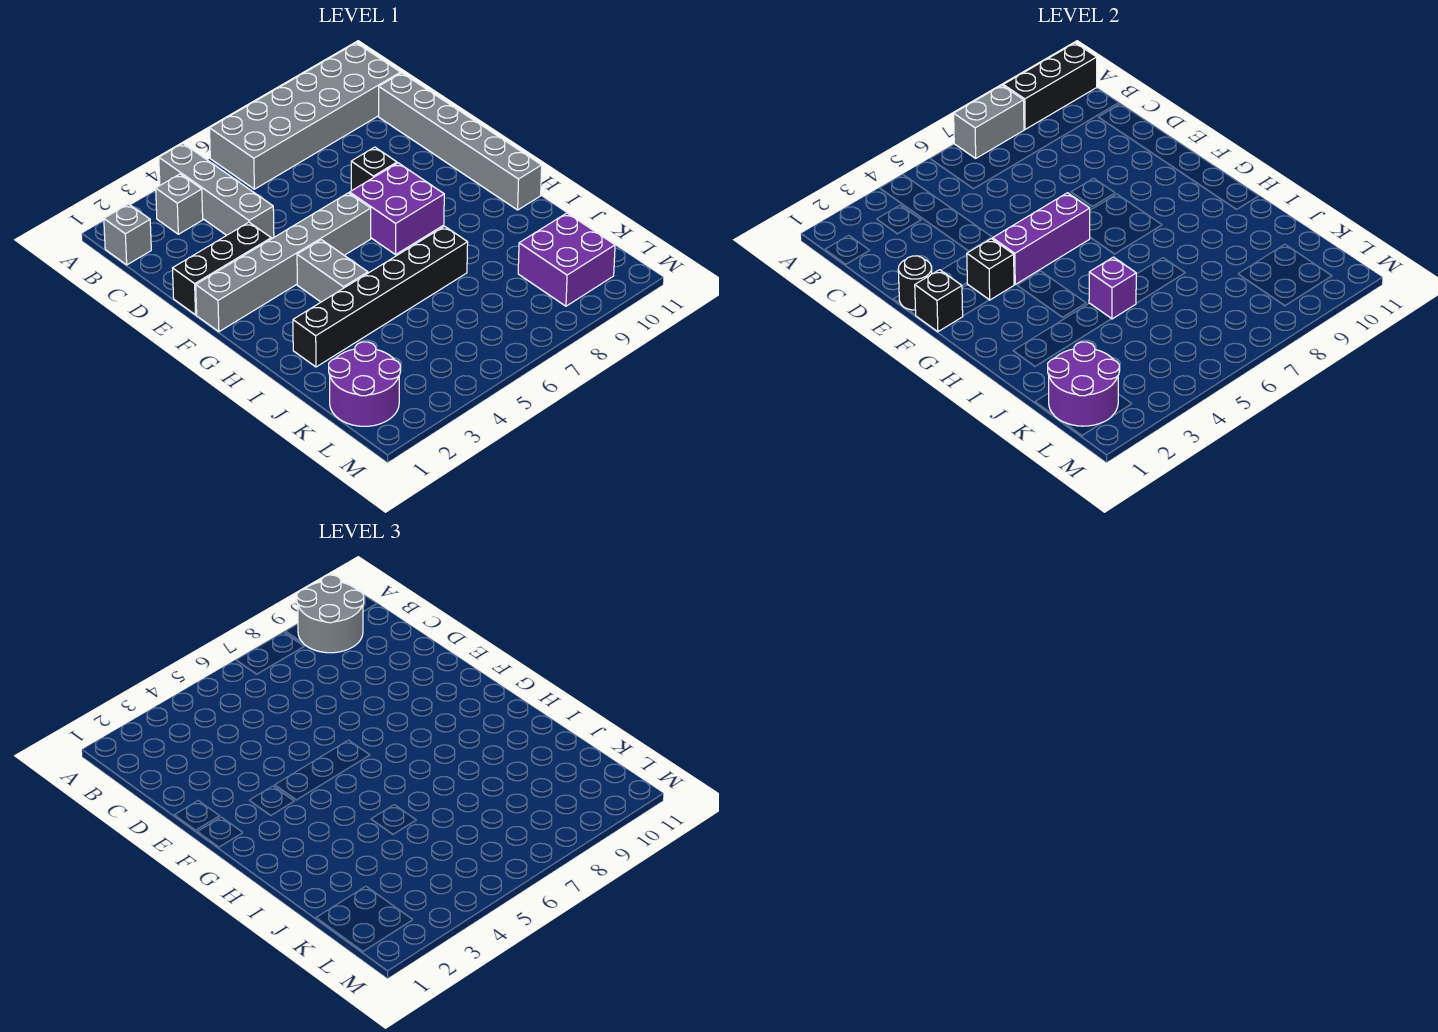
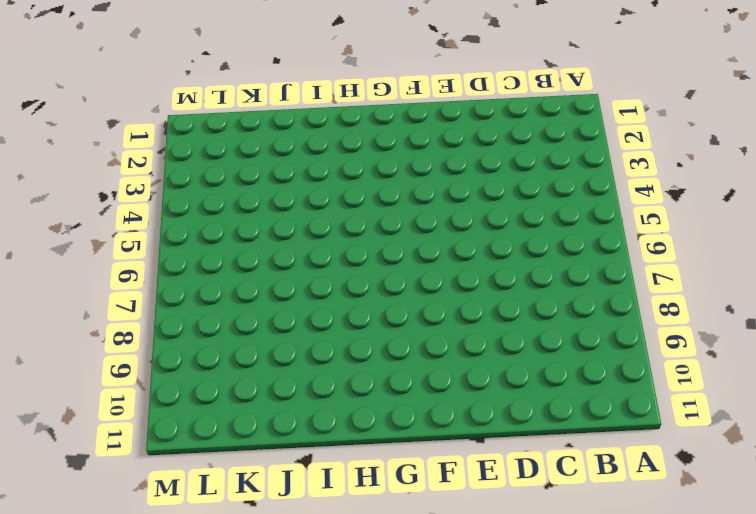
none -> grey brick A4:D4 level 1
none -> grey brick A6:B11 level 1
none -> grey brick B1 level 1

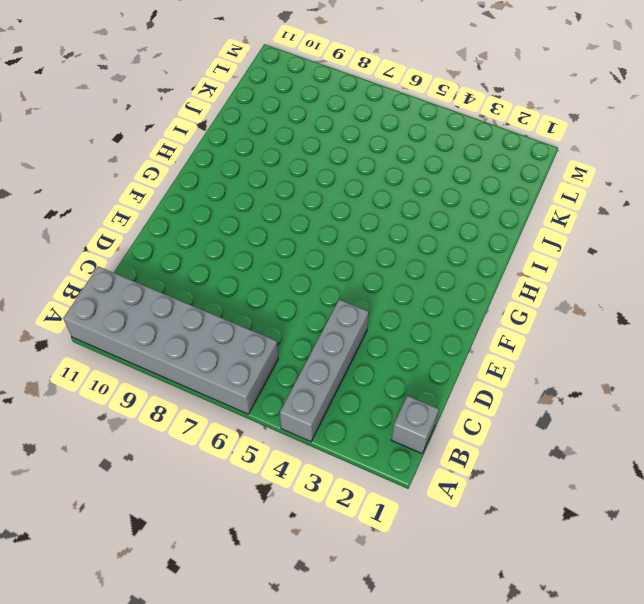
none -> grey brick B3 level 1
none -> grey brick C11:H11 level 1
none -> black brick E1:E3 level 1

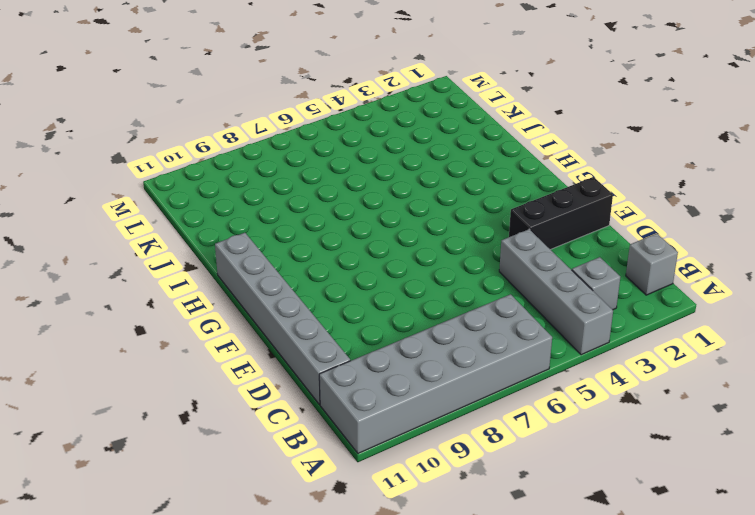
none -> black brick E8 level 1
none -> grey brick F1:F6 level 1
none -> purple brick F7:G8 level 1

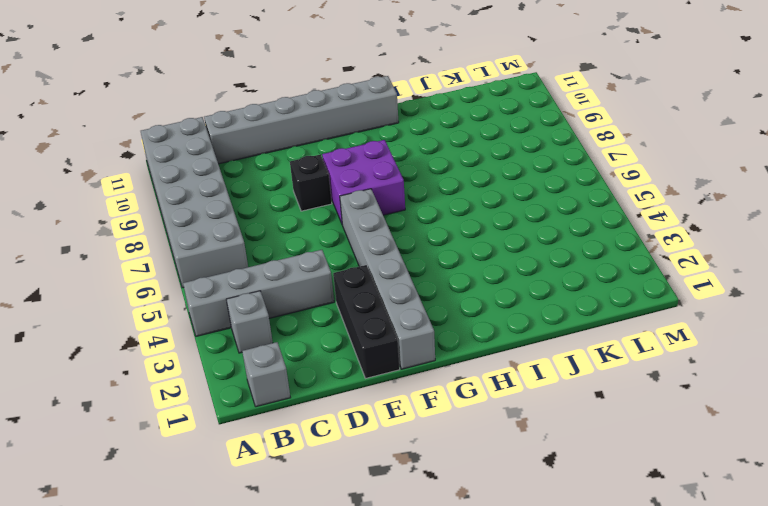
none -> grey brick G4:H4 level 1
none -> black brick I2:I7 level 1
none -> purple round brick K1:L2 level 1

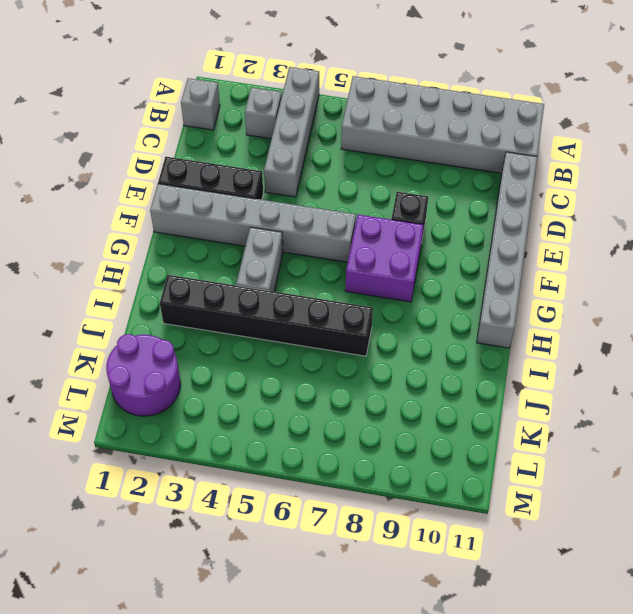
none -> purple brick K9:L10 level 1
none -> grey brick A7:A8 level 2
none -> black brick A9:A11 level 2

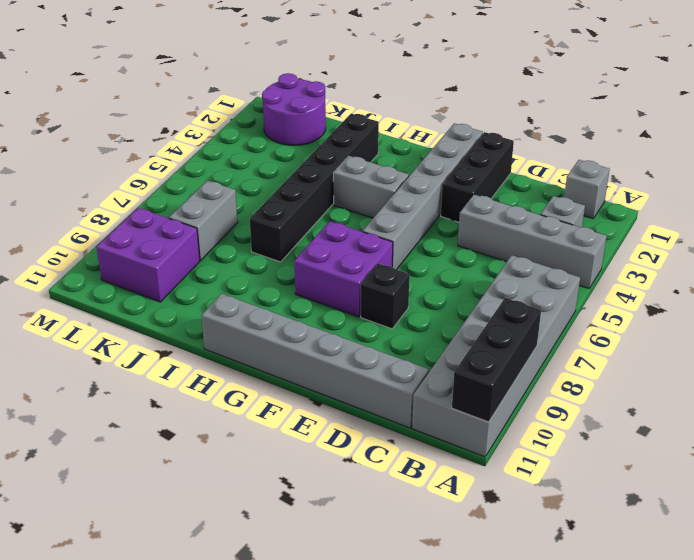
grey brick K7:K8 level 1 -> grey brick A7:A8 level 2
none -> black round brick E1 level 2
none -> black brick F1 level 2
none -> black brick F3 level 2

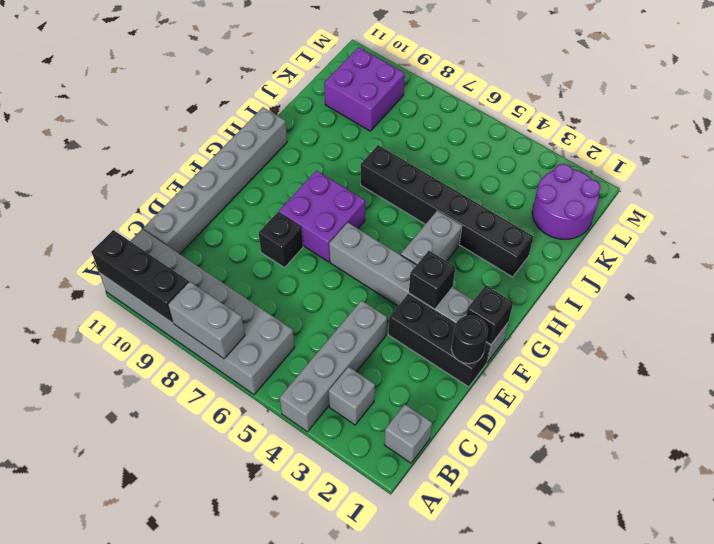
none -> purple brick F4:F6 level 2
none -> purple brick I5 level 2
none -> purple round brick K1:L2 level 2

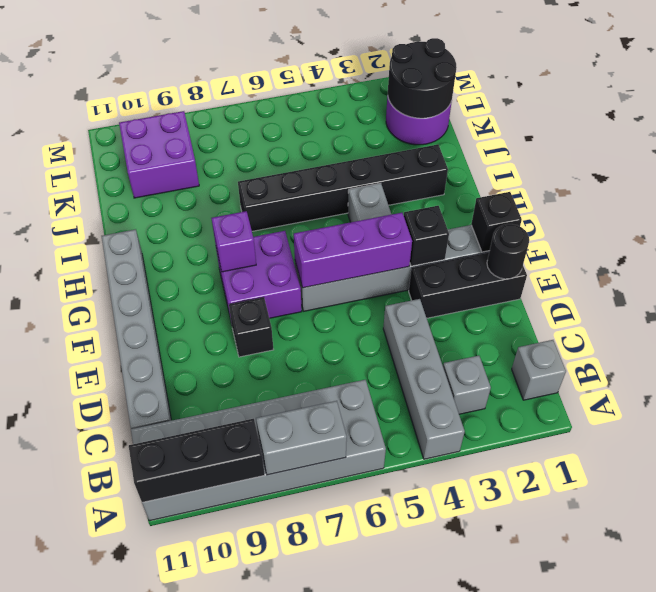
purple brick G8 level 2 -> purple brick I5 level 2
black round brick K1:L2 level 2 -> purple round brick K1:L2 level 2
none -> grey round brick A9:B10 level 3

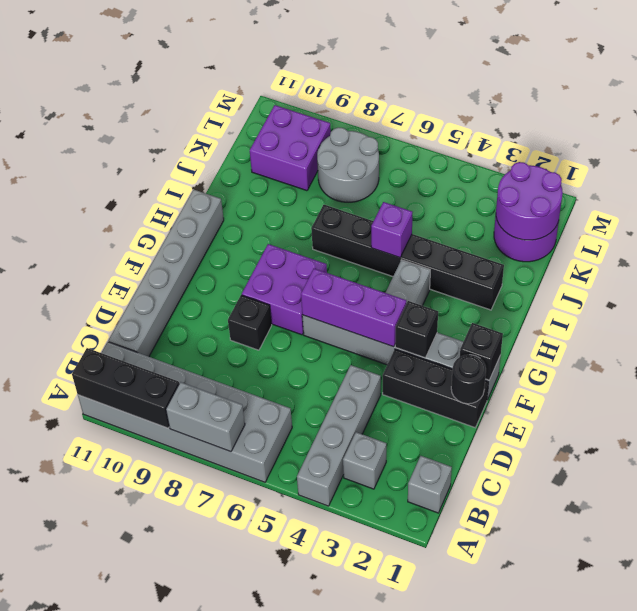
grey round brick K7:L8 level 1 -> grey round brick A9:B10 level 3

